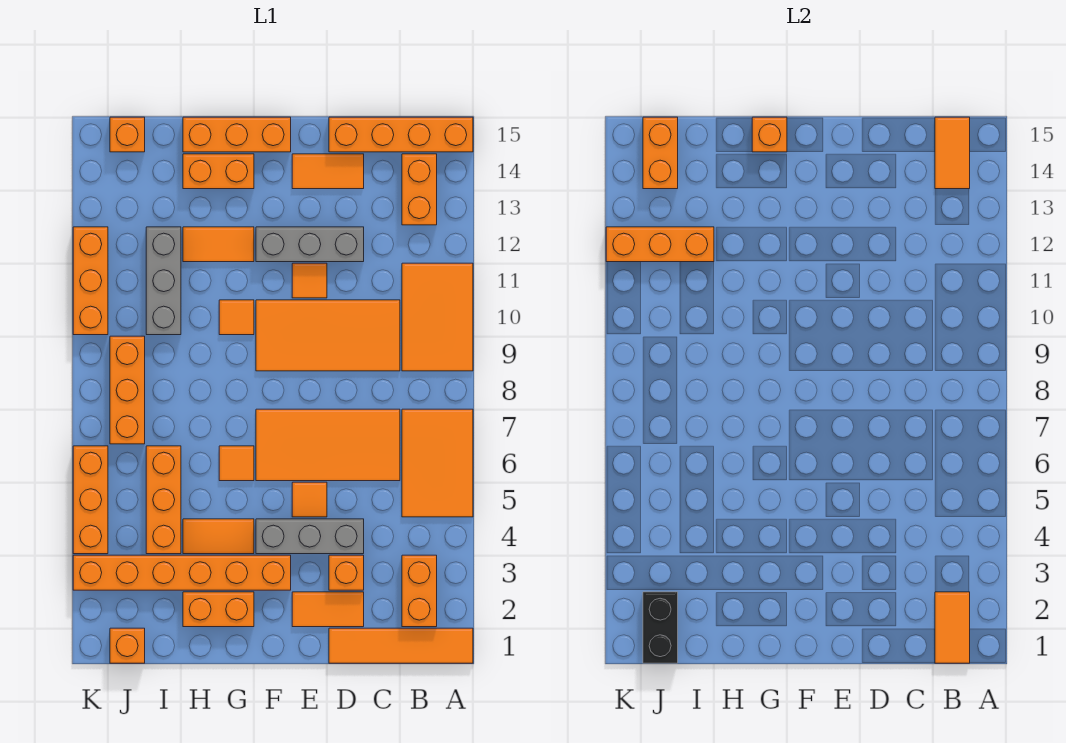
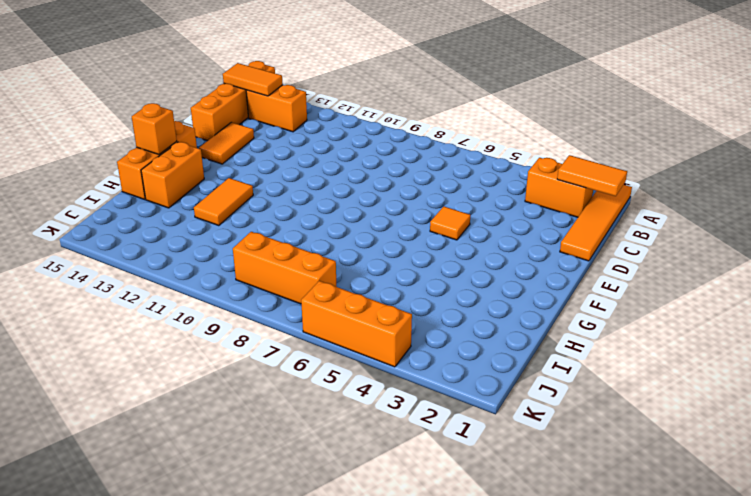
none -> orange tile A5:B7 level 1
none -> orange tile A9:B11 level 1
none -> orange tile C6:F7 level 1
none -> orange tile C9:F10 level 1

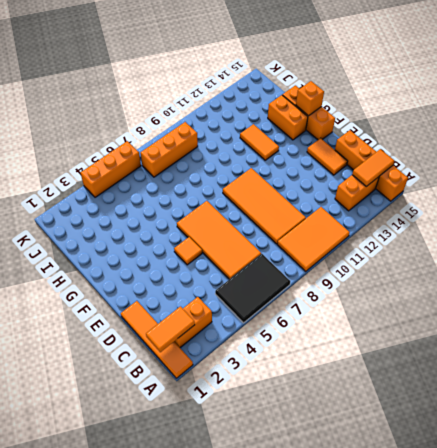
black tile A5:B7 level 1 -> orange tile A5:B7 level 1
none -> orange tile D2:E2 level 1
none -> orange brick D3 level 1
none -> grey brick D4:F4 level 1
none -> grey brick D12:F12 level 1

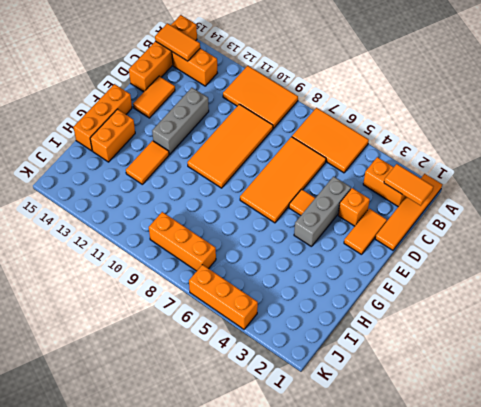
none -> orange tile E11 level 1
none -> orange brick F3:K3 level 1
none -> orange brick G2:H2 level 1
none -> orange tile G4:H4 level 1

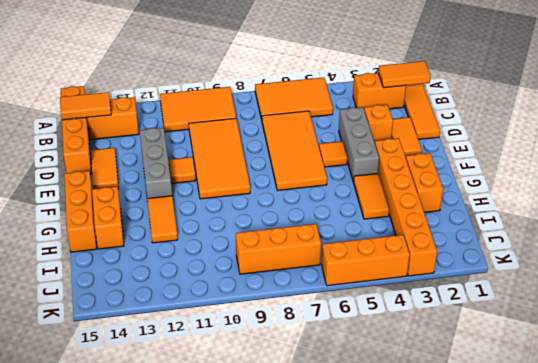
none -> orange tile G6 level 1
none -> orange tile G10 level 1
none -> orange brick I4:I6 level 1
none -> grey brick I10:I12 level 1

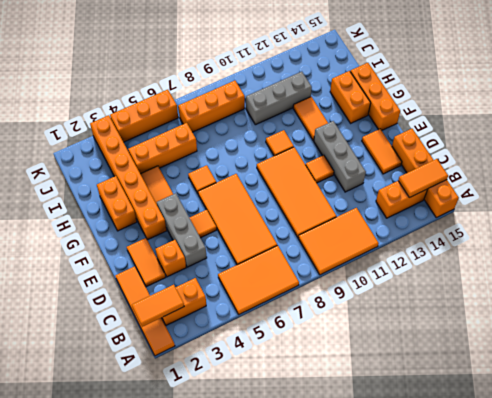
none -> orange brick J1 level 1
none -> orange brick J15 level 1
none -> orange brick K10:K12 level 1
none -> orange brick G15 level 2

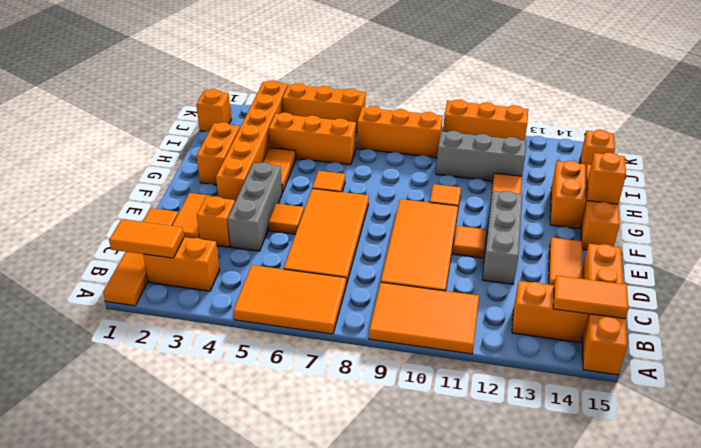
none -> orange brick I12:K12 level 2
none -> black brick J1:J2 level 2
none -> orange brick J14:J15 level 2

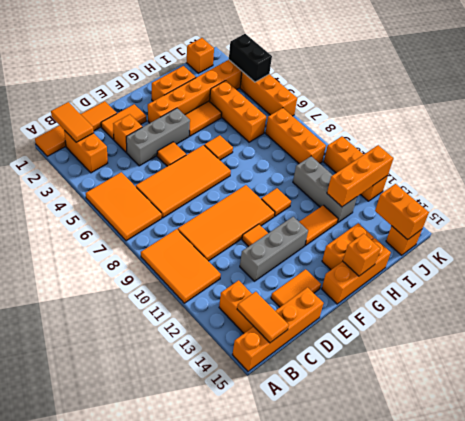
black brick K3:K4 level 2 -> black brick J1:J2 level 2

